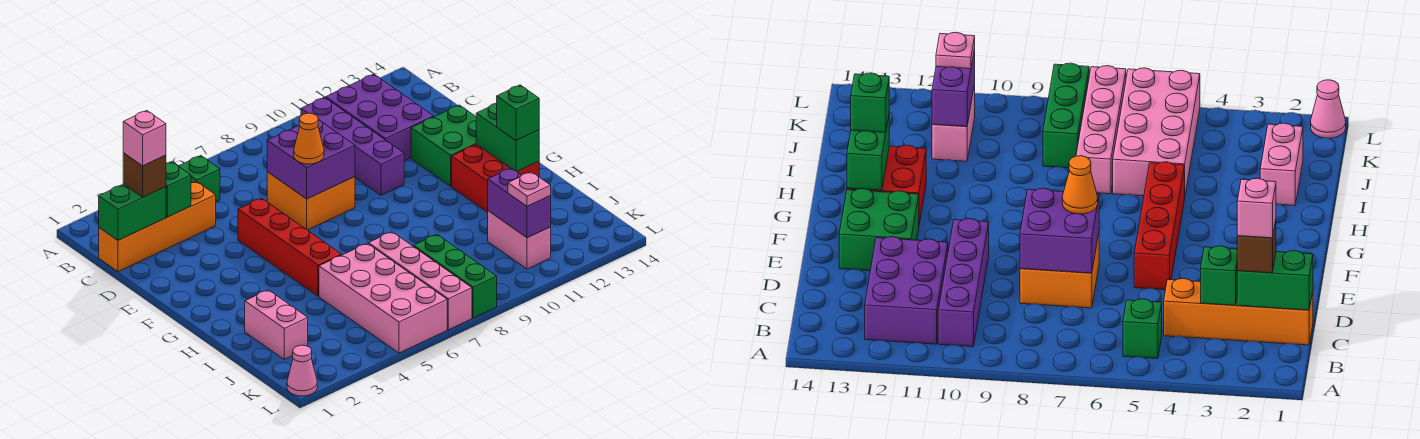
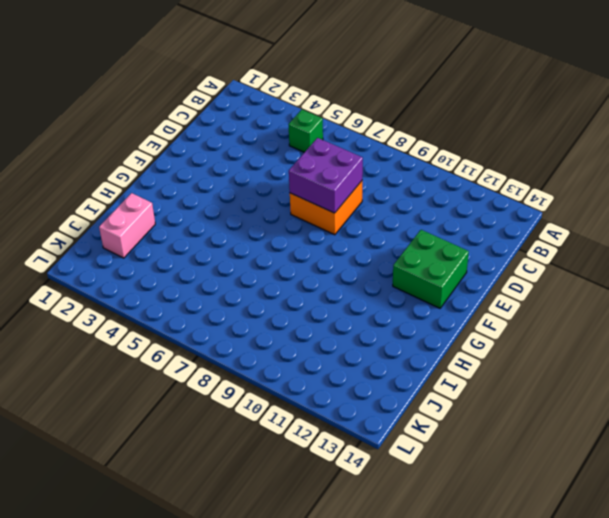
none -> purple brick B10:E10 level 1
none -> purple brick B11:D12 level 1
none -> orange brick C1:C4 level 1

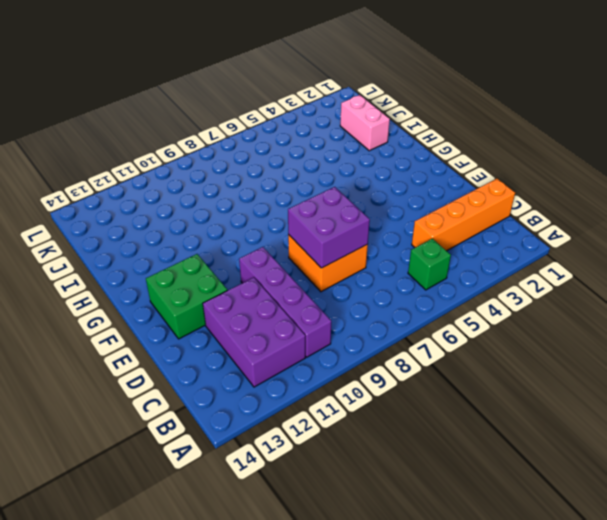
none -> red brick E5:H5 level 1
none -> red brick G12:H13 level 1
none -> pink brick I5:L6 level 1

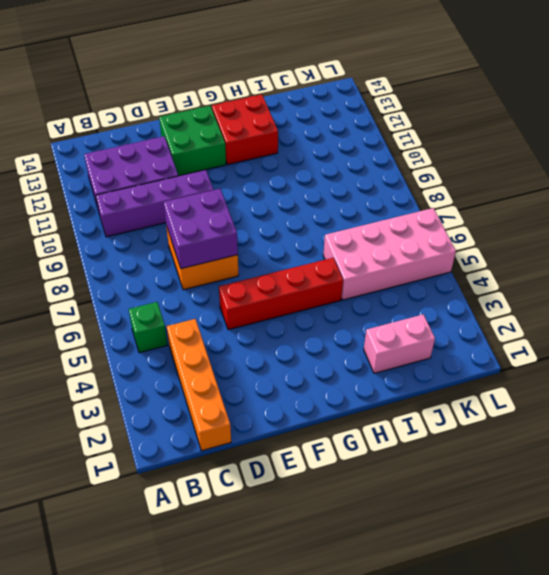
none -> pink brick I7:L7 level 1
none -> green brick J8:L8 level 1
none -> pink brick J11:K11 level 1

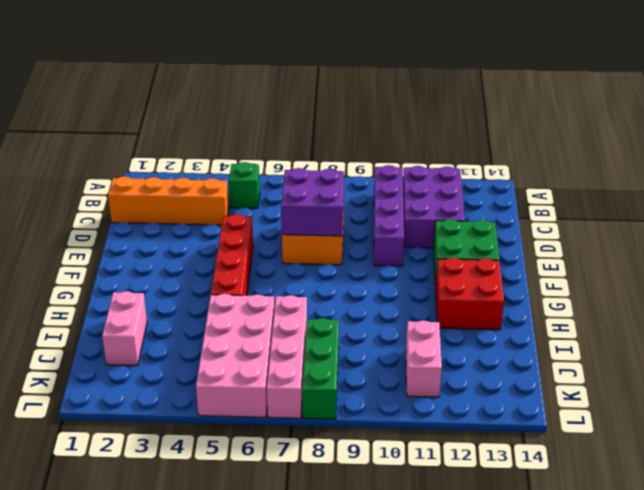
none -> pink cone L1 level 1
none -> green brick C1:C2 level 2
none -> green brick C3 level 2

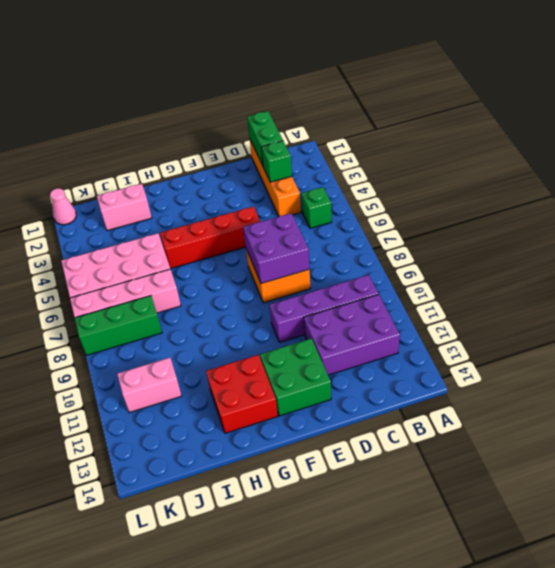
none -> green brick G13:H13 level 2
none -> purple brick J11:K11 level 2
none -> brown brick C2 level 3

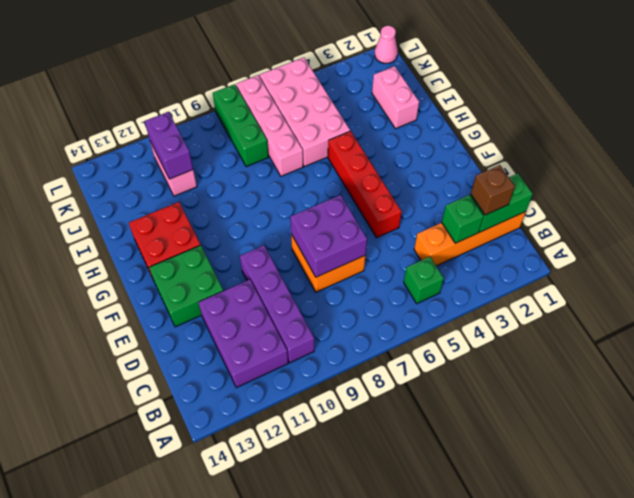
none -> green brick G13:H13 level 2
none -> orange cone E7 level 3
none -> green brick H13 level 3

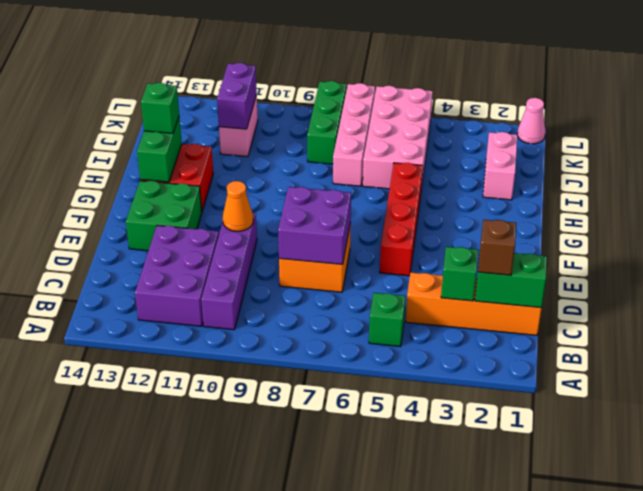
orange cone E10 level 2 -> orange cone E7 level 3
none -> pink plate K11 level 3
none -> pink brick C2 level 4

